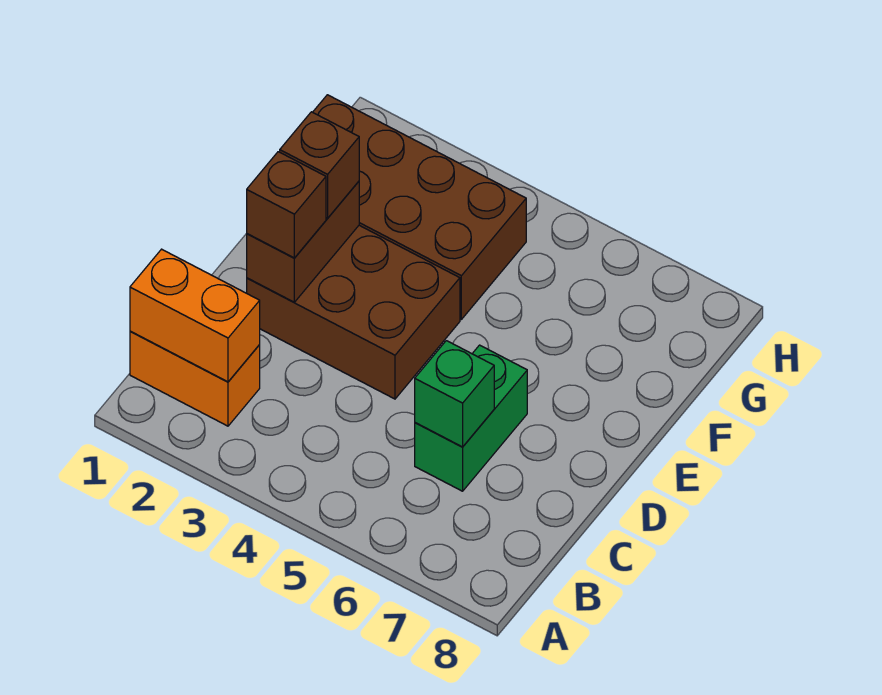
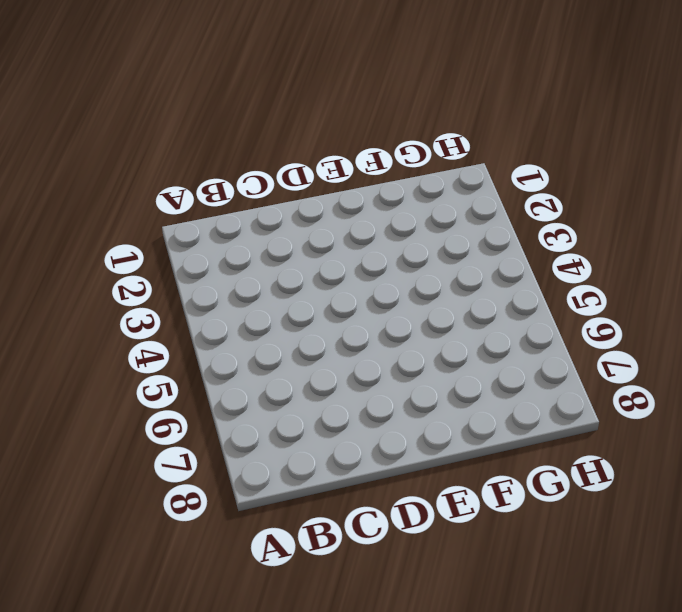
none -> orange brick B1:B2 level 1
none -> green brick C6:D6 level 1

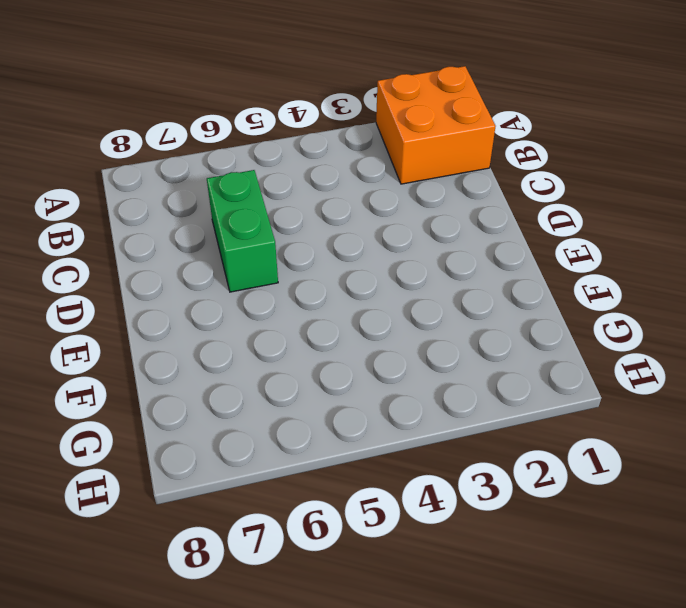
orange brick A1:B2 level 1 -> orange brick B1:B2 level 1
none -> brown brick D2:E4 level 1
none -> brown brick F1:G4 level 1

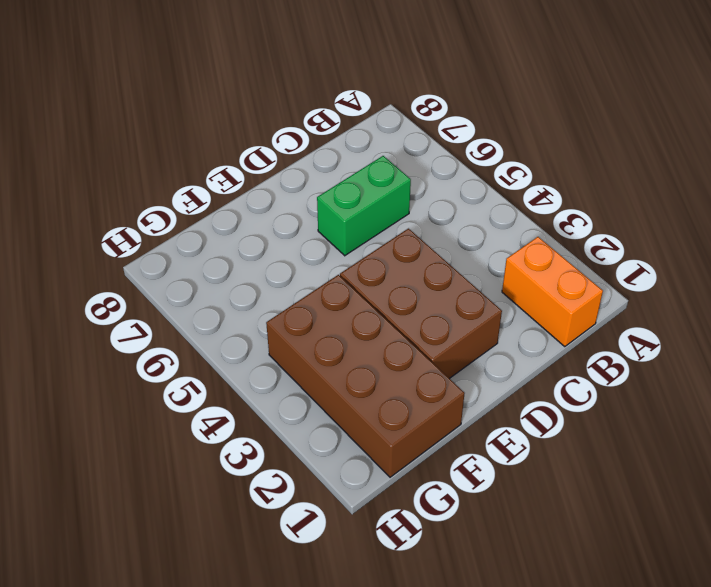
none -> orange brick B1:B2 level 2
none -> green brick C6 level 2

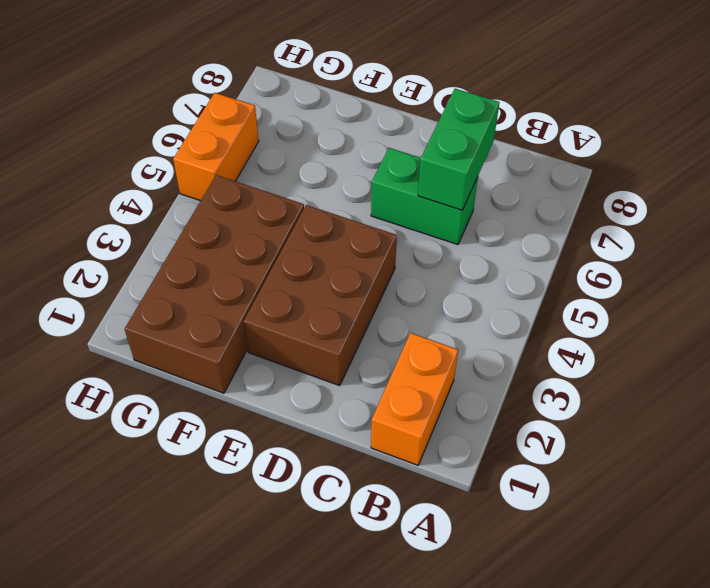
green brick C6:C7 level 2 -> green brick C6 level 2
orange brick H5:H6 level 1 -> orange brick B1:B2 level 2
none -> brown brick D2:E2 level 2
none -> brown brick D2 level 3

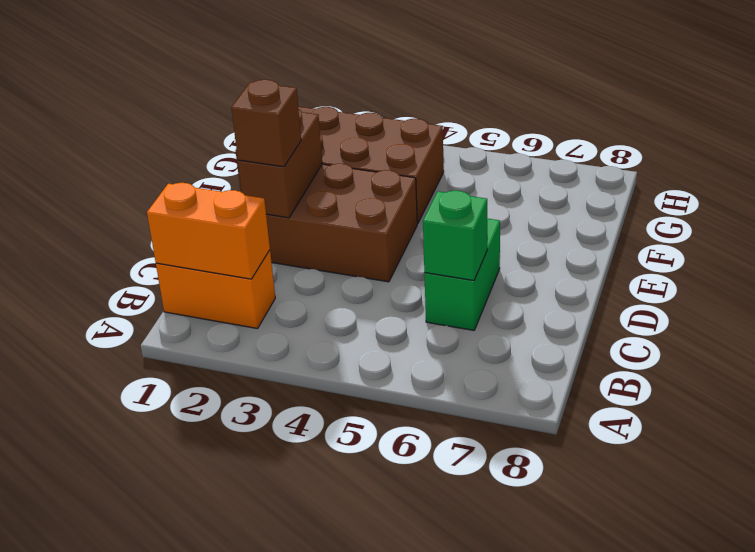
none -> brown brick E2 level 3

